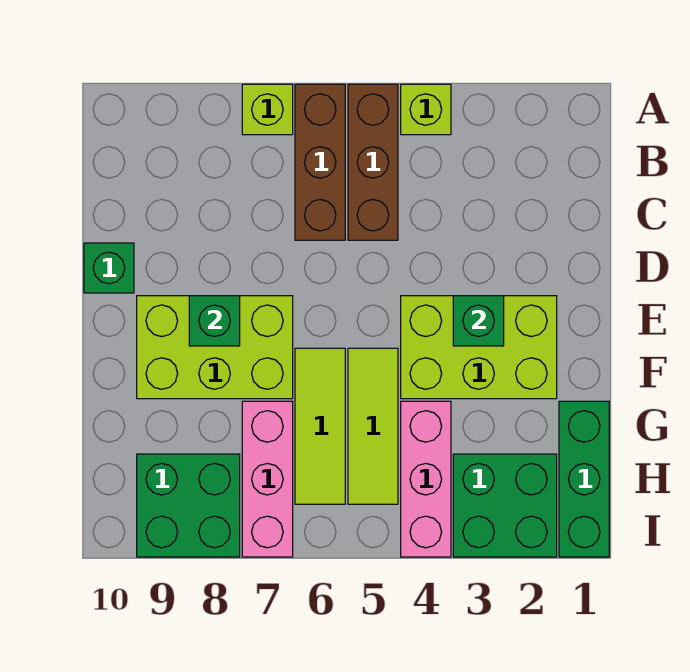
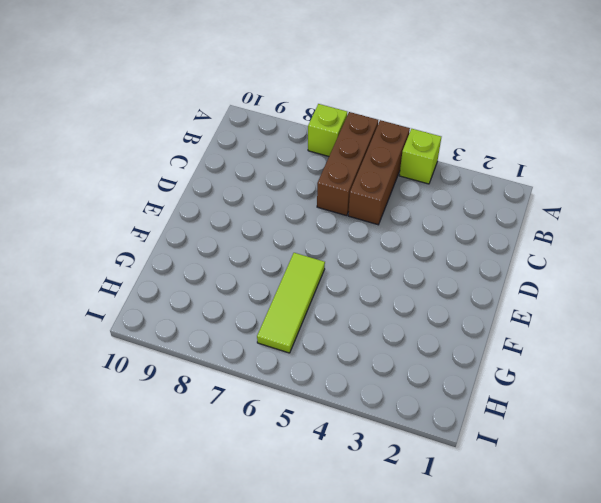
none -> green brick D10 level 1
none -> lime brick E2:F4 level 1
none -> lime brick E7:F9 level 1

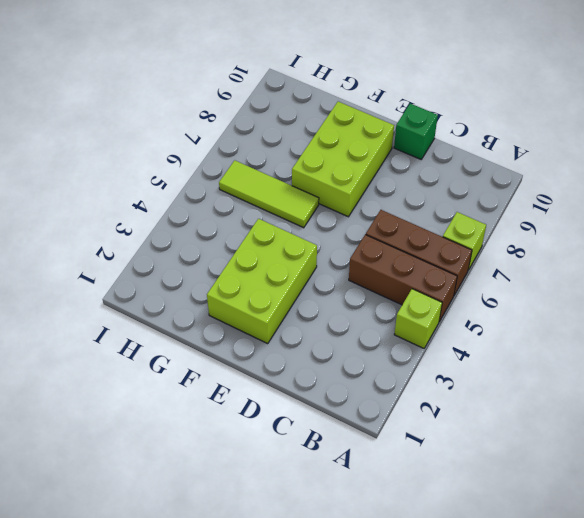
none -> lime tile F5:H5 level 1
none -> green brick G1:I1 level 1
none -> pink brick G4:I4 level 1

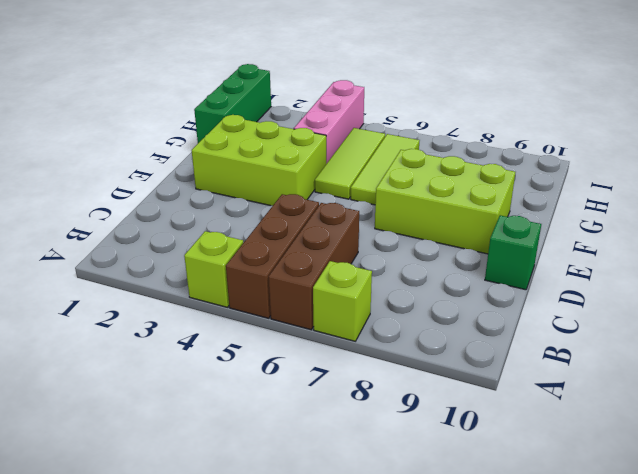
none -> pink brick G7:I7 level 1
none -> green brick H2:I3 level 1
none -> green brick H8:I9 level 1

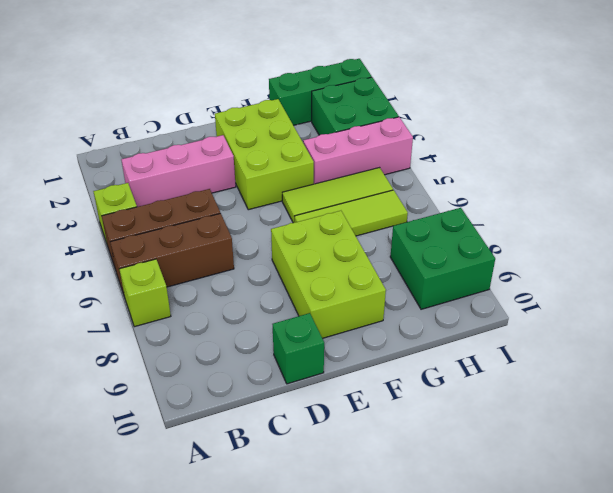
pink brick B3:D3 level 1 -> pink brick G7:I7 level 1
none -> green brick E3 level 2
none -> green brick E8 level 2

